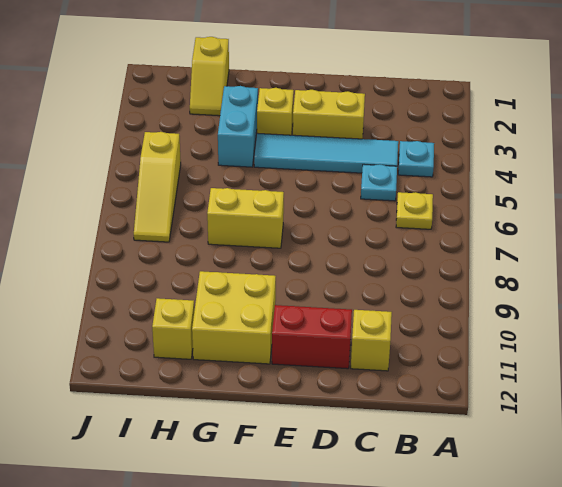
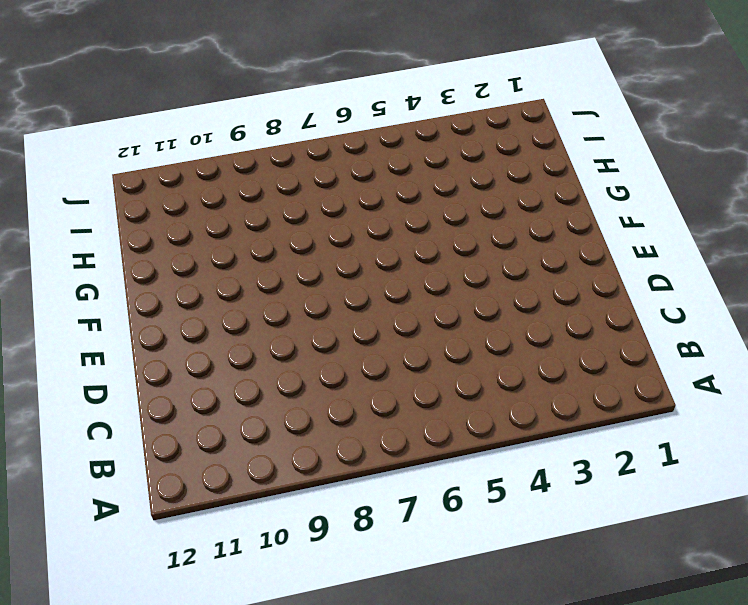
none -> cyan plate B4 level 1
none -> yellow plate B6 level 1
none -> cyan tile C4:F4 level 1

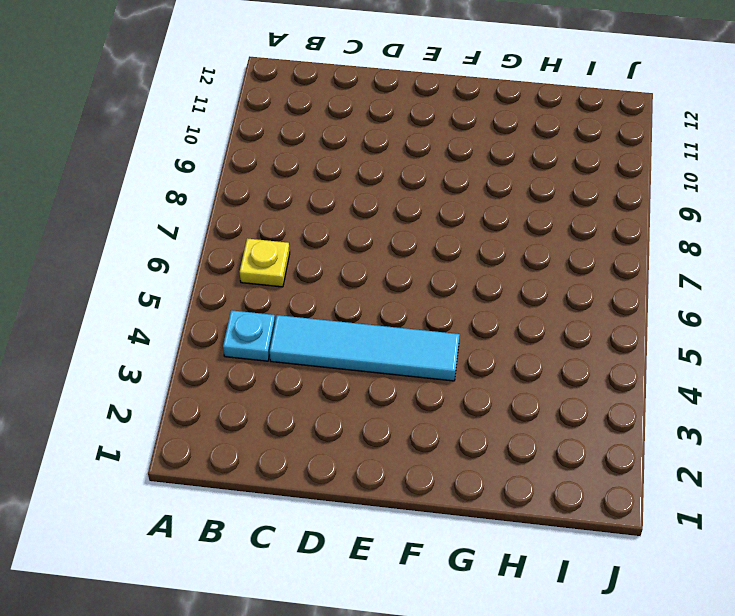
none -> cyan plate C5 level 1
none -> yellow brick C11 level 1
none -> yellow brick D3:E3 level 1

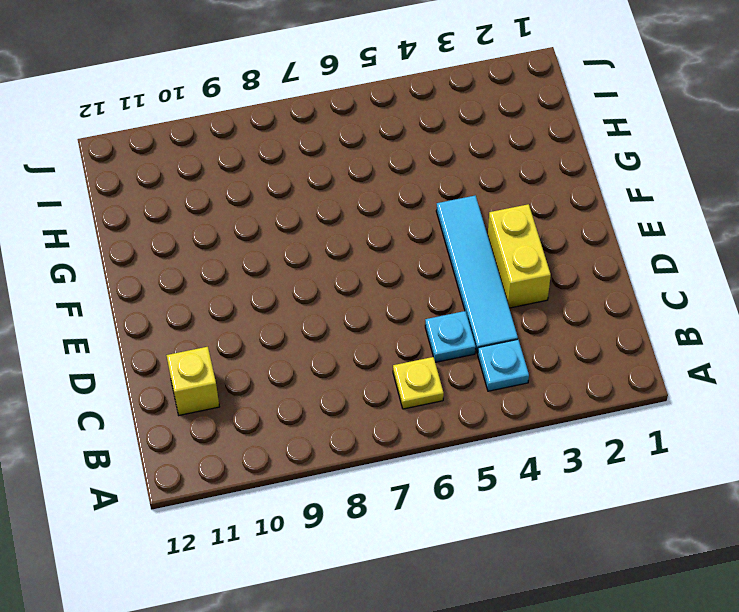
none -> red brick D11:E11 level 1
none -> yellow brick F3 level 1
none -> yellow brick F7:G7 level 1

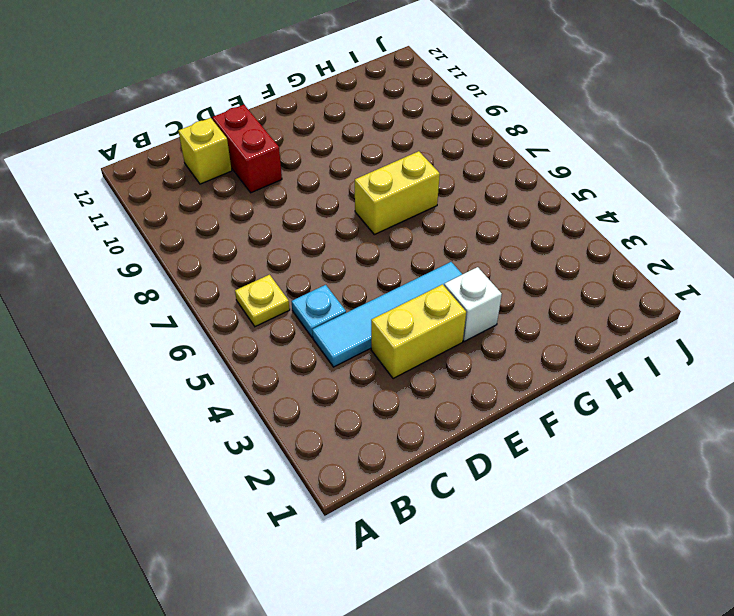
red brick D10:D11 level 1 -> red brick D11:E11 level 1
white brick F3 level 1 -> yellow brick F3 level 1
none -> cyan plate B4 level 1
none -> yellow brick F10:G11 level 1
none -> cyan brick G3:G4 level 1

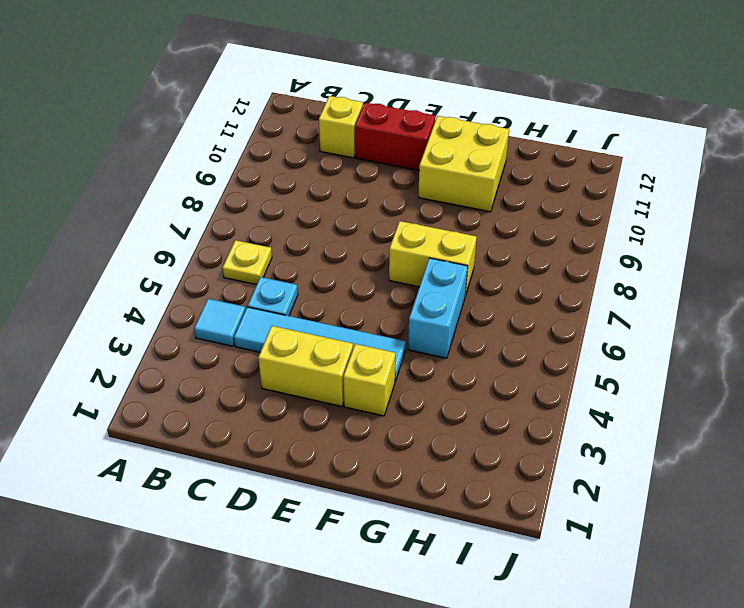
cyan tile B4 level 1 -> cyan plate B4 level 1
cyan brick G5:G6 level 1 -> cyan brick G3:G4 level 1
none -> yellow slope H1:H2 level 1 top 1
none -> yellow brick H11 level 1
none -> yellow slope I5:I7 level 1 top 5

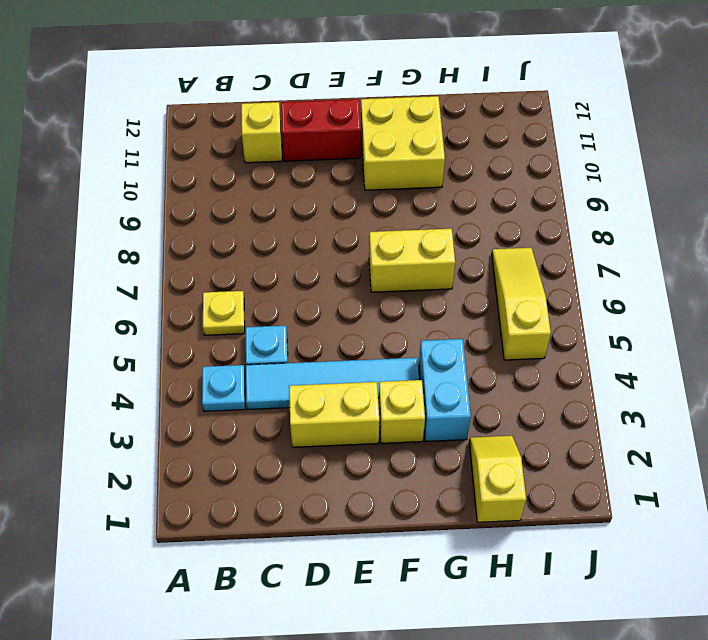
none -> yellow brick H11 level 1

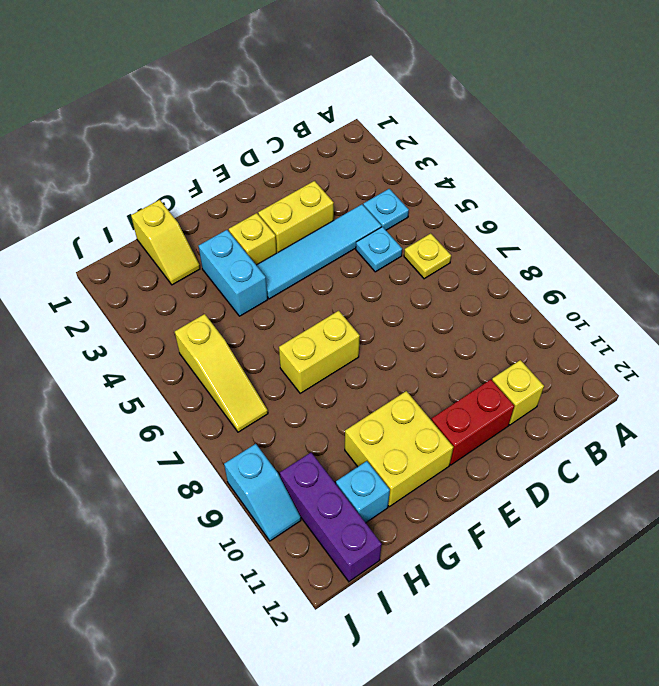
cyan brick H11 level 1 -> yellow brick H11 level 1
purple brick I10:I12 level 1 -> none
cyan slope J9:J10 level 1 top 9 -> none

